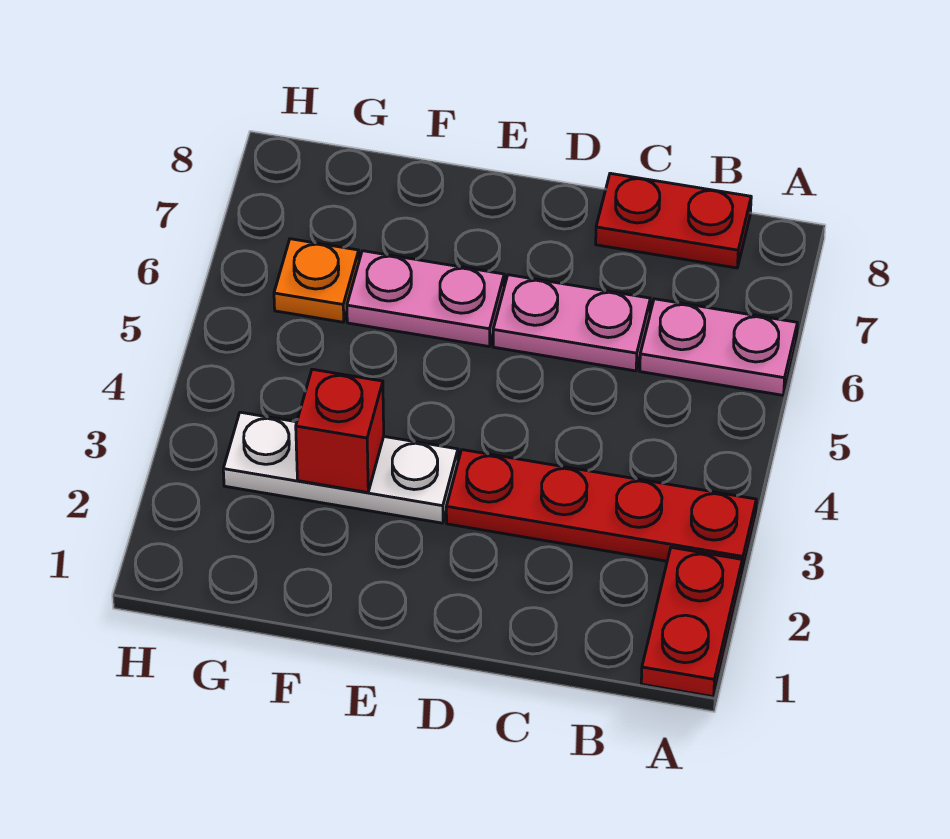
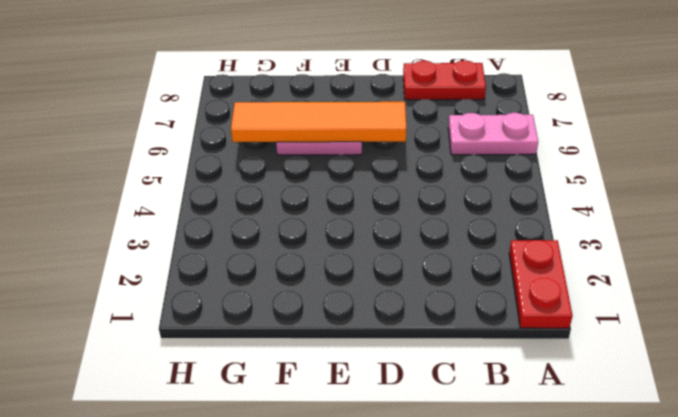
orange tile D6:G6 level 2 -> none
none -> red plate A3:D3 level 1
none -> pink plate C6:D6 level 1

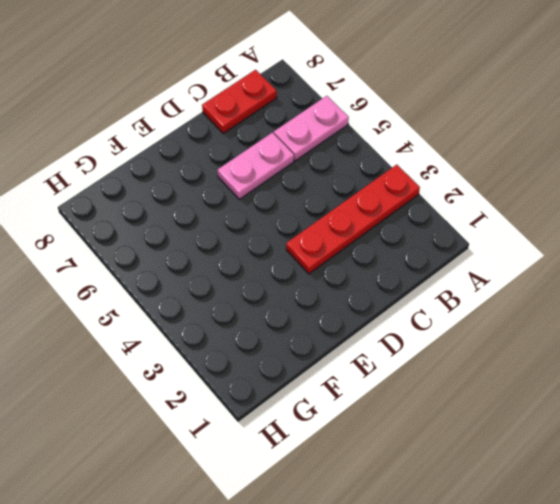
none -> red plate A1:A2 level 1
none -> white plate E3:G3 level 1

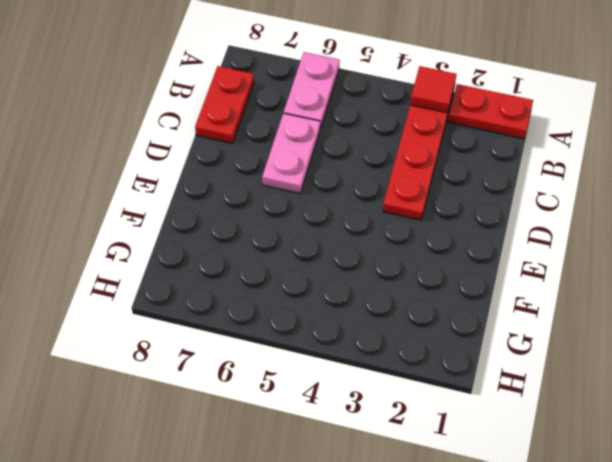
red tile A3 level 2 -> none
none -> white plate E3:G3 level 1
none -> pink plate E6:F6 level 1

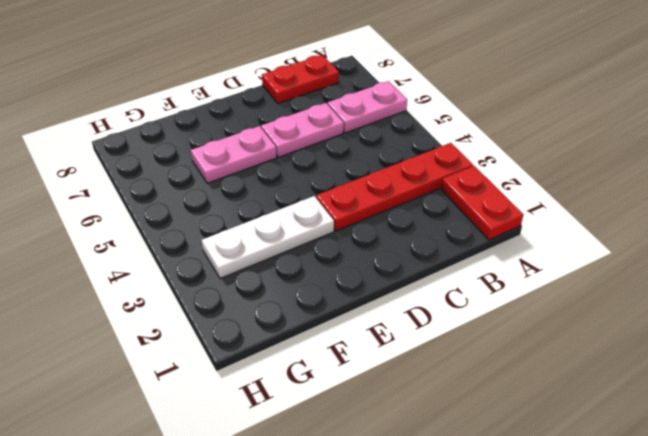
none -> orange plate G6 level 1
none -> red brick F3 level 2

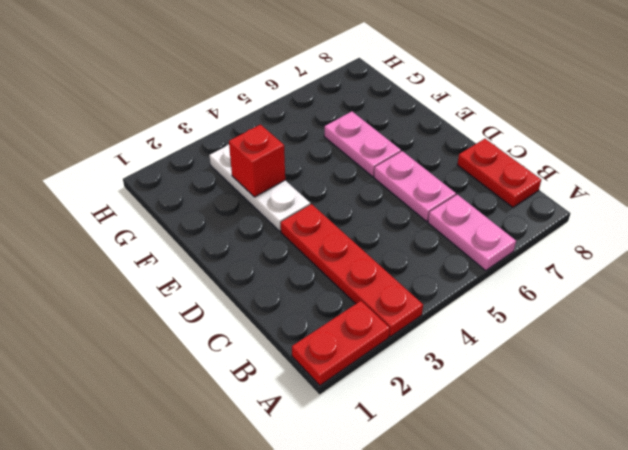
none -> orange plate G6 level 1

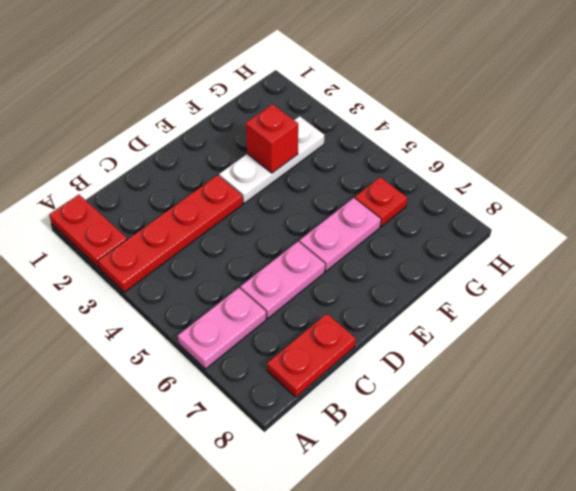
red plate G6 level 1 -> orange plate G6 level 1

